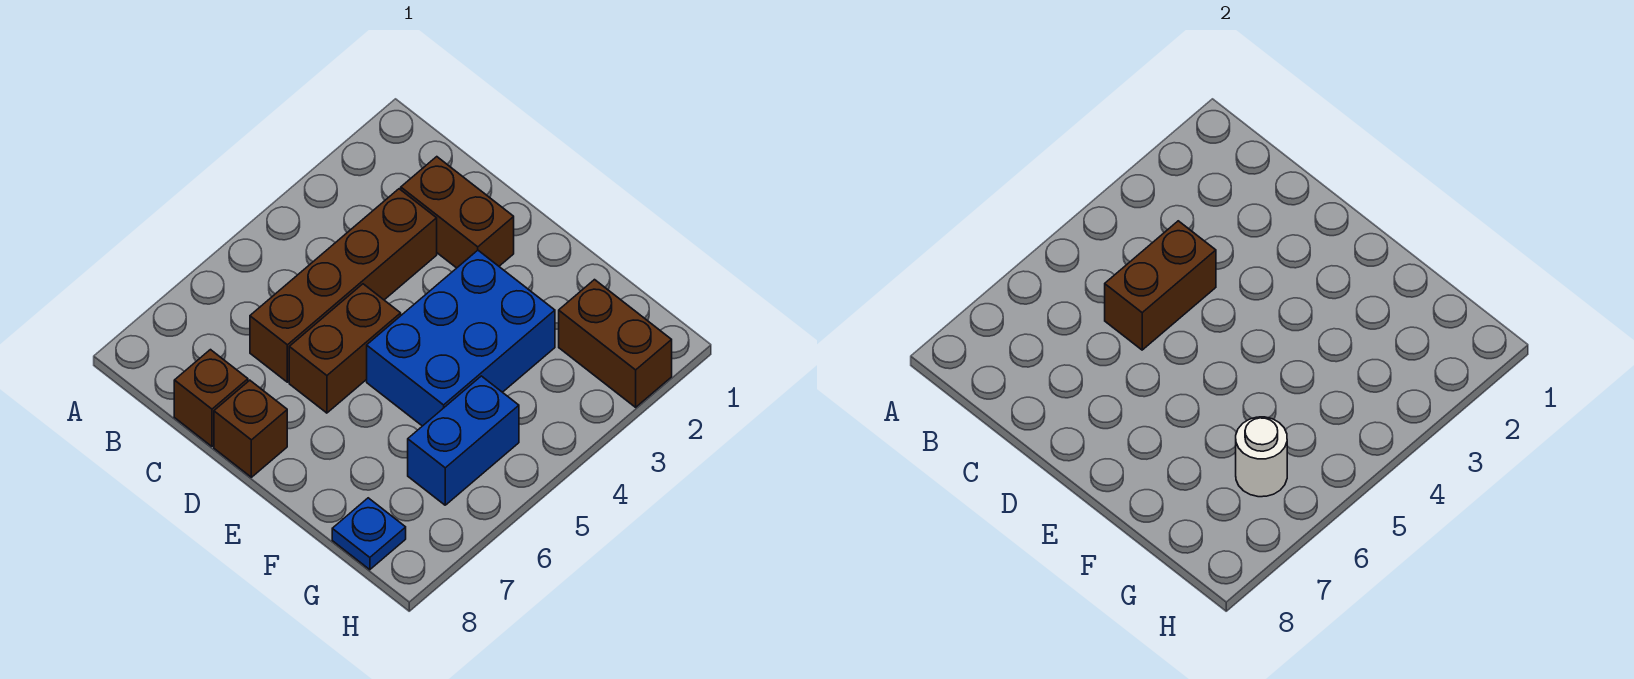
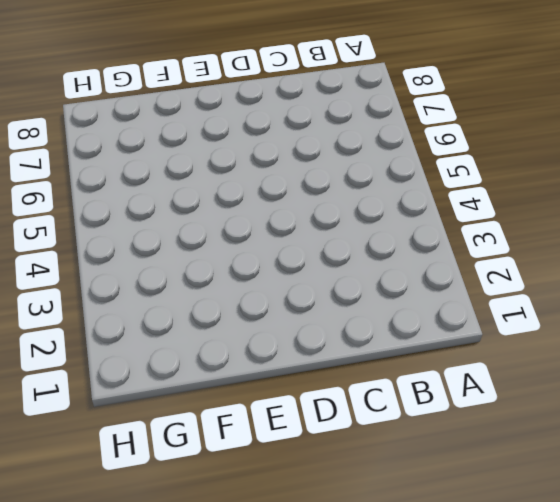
none -> brown brick C2:D2 level 1
none -> brown brick C3:C6 level 1

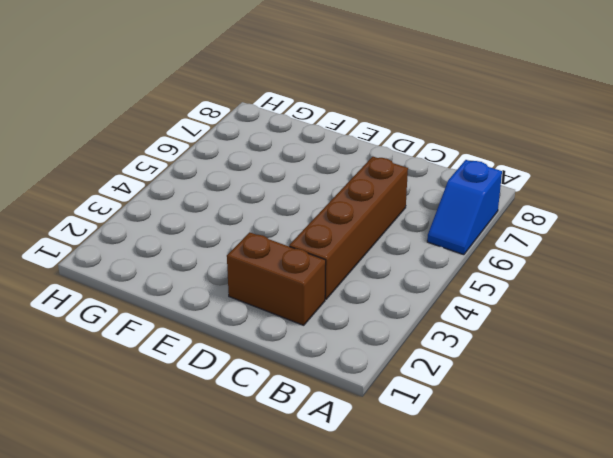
blue slope A6:A7 level 1 top 7 -> none
none -> brown brick C8 level 1
none -> brown brick D5:D6 level 1

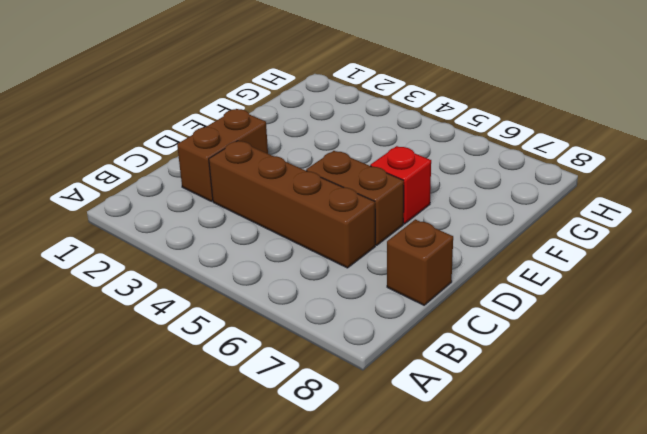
red brick E6 level 1 -> none
none -> brown brick D8 level 1
none -> blue brick E3:F5 level 1

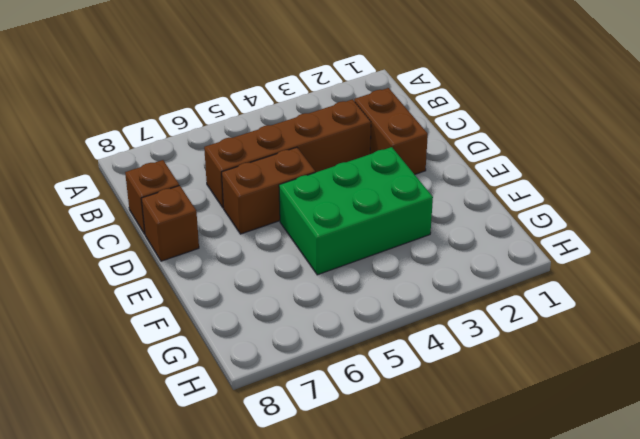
green brick E3:F5 level 1 -> blue brick E3:F5 level 1
none -> brown brick G2:H2 level 1
none -> blue brick G5:G6 level 1

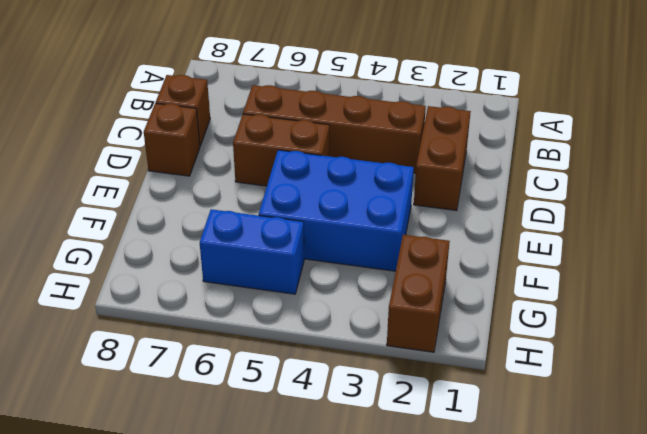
none -> blue plate G8 level 1
none -> brown brick C4:C5 level 2

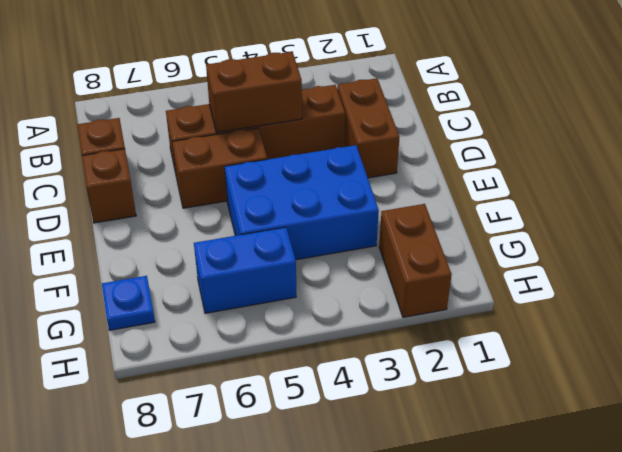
none -> white round brick G6 level 2

